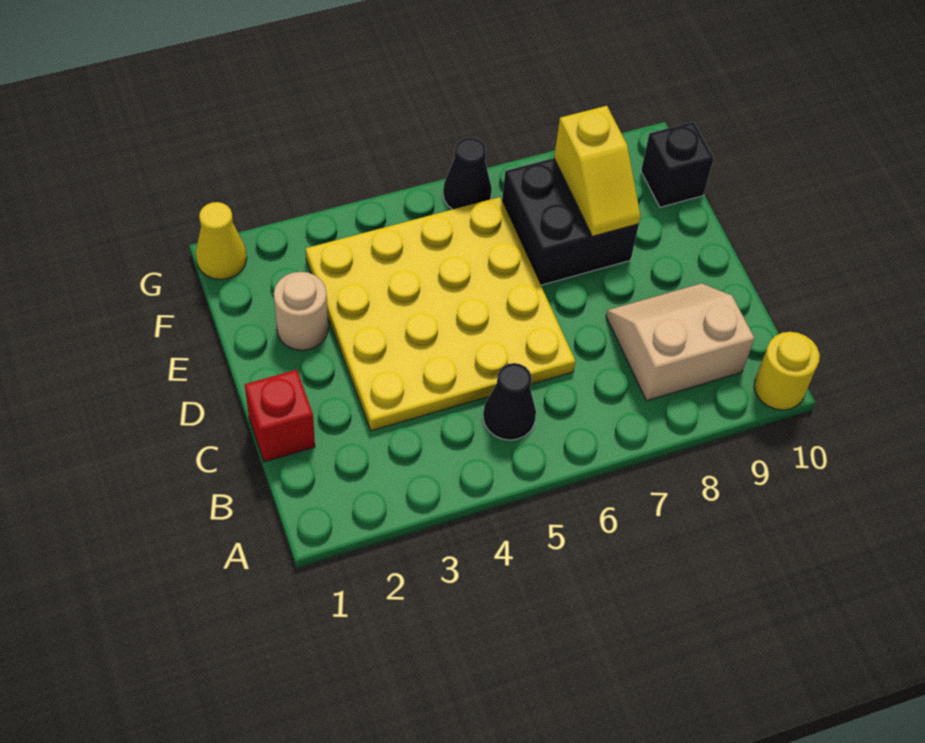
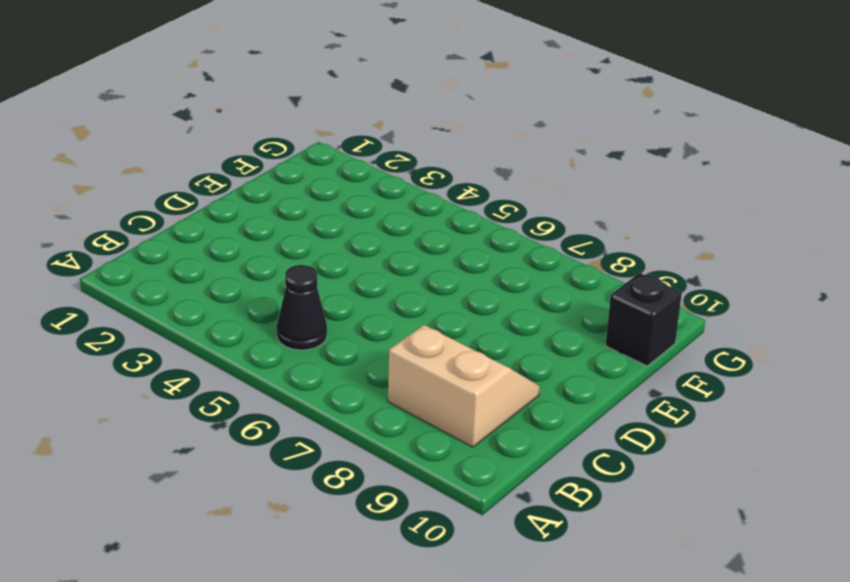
none -> yellow round brick A10 level 1
none -> red brick C1 level 1

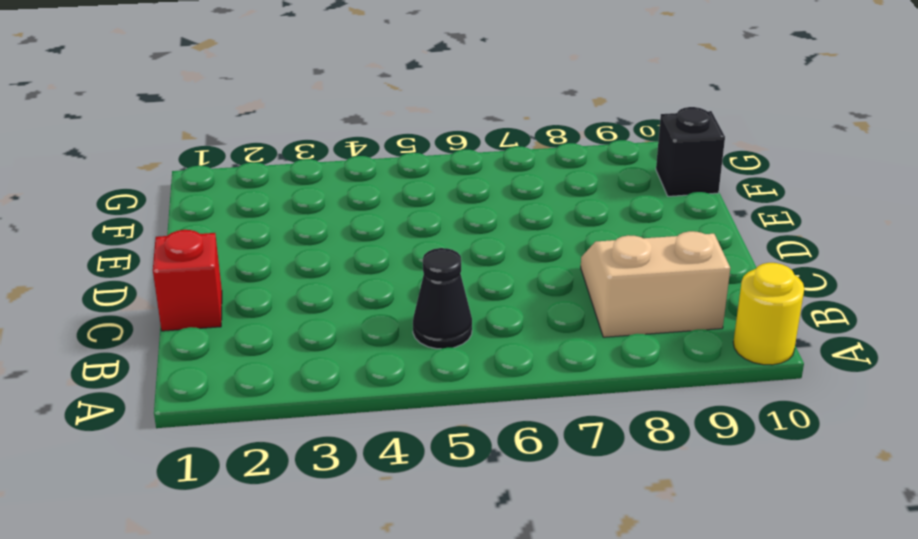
none -> yellow plate C3:F6 level 1
none -> tan round brick E2 level 1

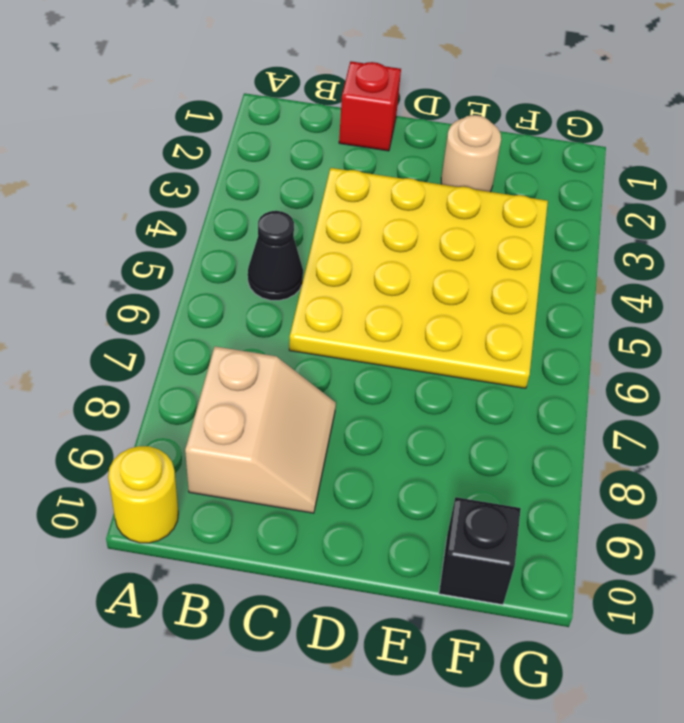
none -> black brick E7:F8 level 1
none -> yellow cone G1 level 1

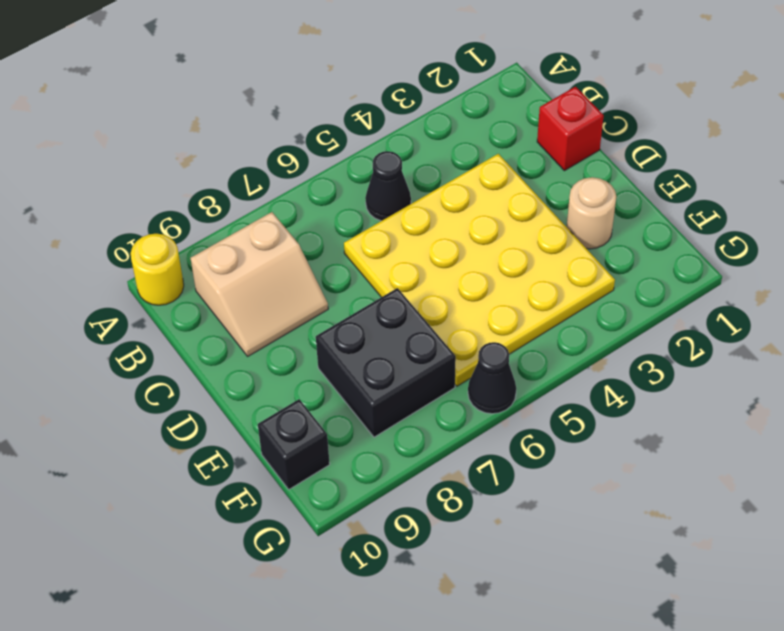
none -> yellow cone G1 level 1
none -> yellow slope E8:F8 level 2 top F

